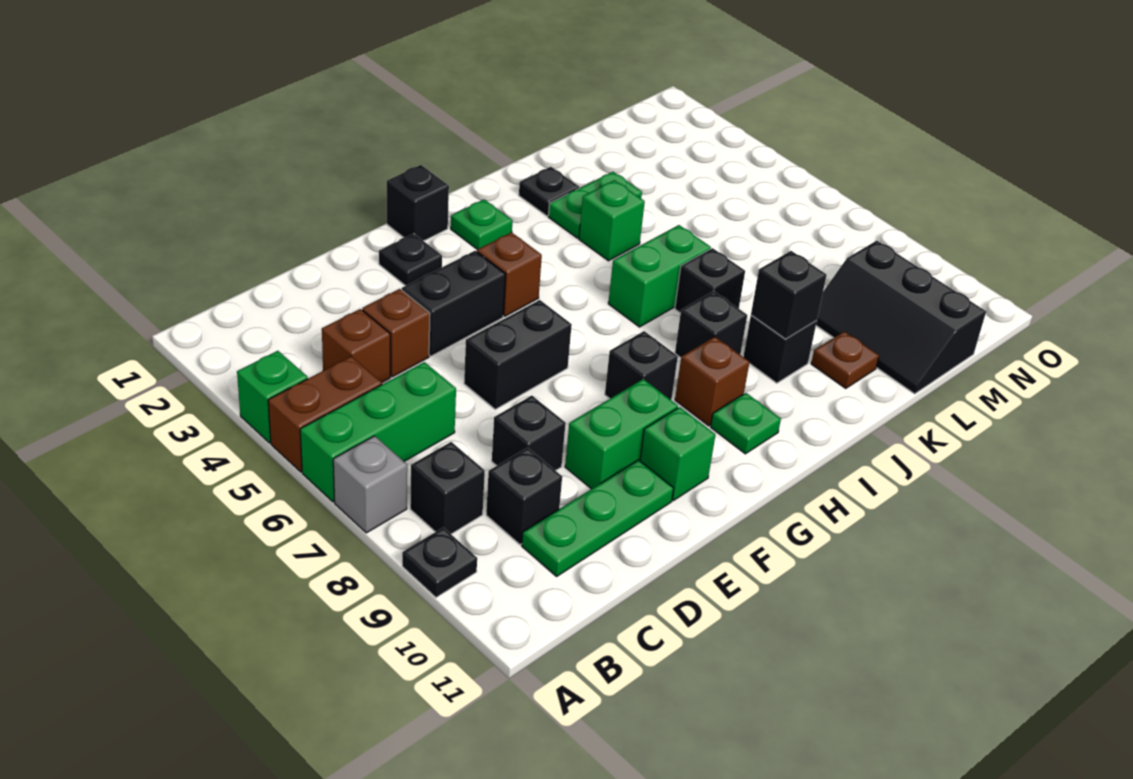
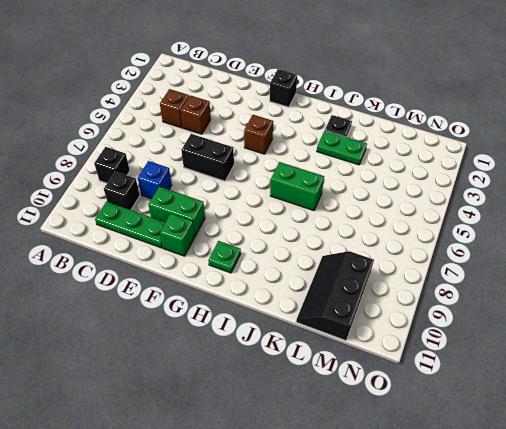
blue brick D8 level 1 -> black brick D8 level 1
none -> green brick A4 level 1
none -> brown brick A5:B5 level 1
none -> green brick A6:C6 level 1
none -> grey brick A7 level 1

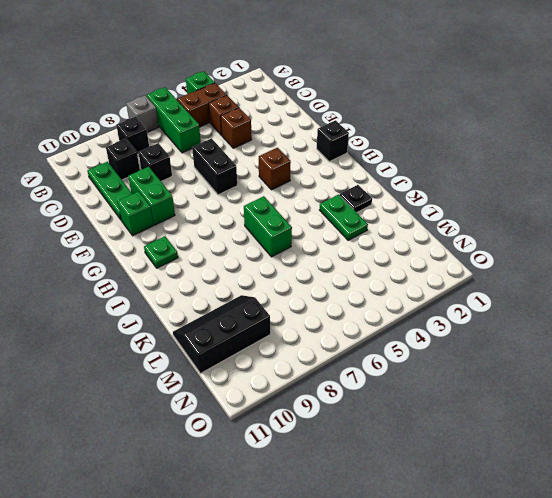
brown brick B4:B5 level 1 -> brown brick A5:B5 level 1
none -> black plate A9 level 1
none -> black brick E4:F4 level 1
none -> black plate F2 level 1
none -> black brick G8 level 1

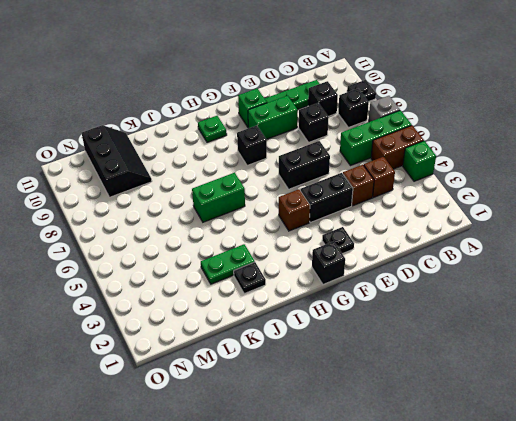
none -> green plate H2 level 1
none -> brown brick H9 level 1
none -> black brick I8 level 1
none -> green brick J4 level 1

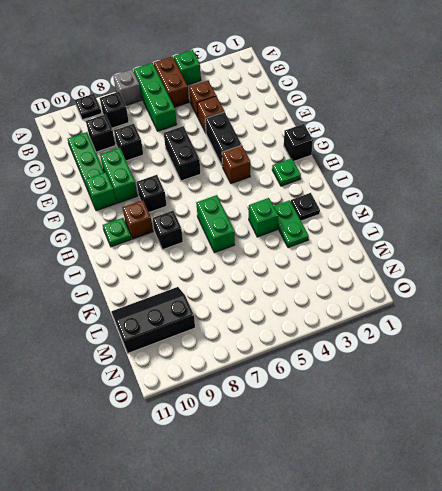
none -> black plate F2 level 1
none -> black brick J7 level 1
none -> black brick J9 level 1
none -> brown plate K10 level 1

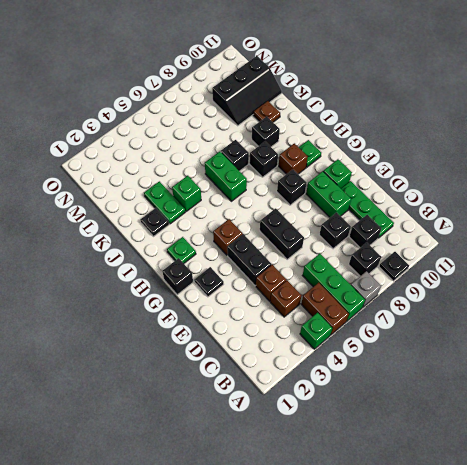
none -> black brick J9 level 2

